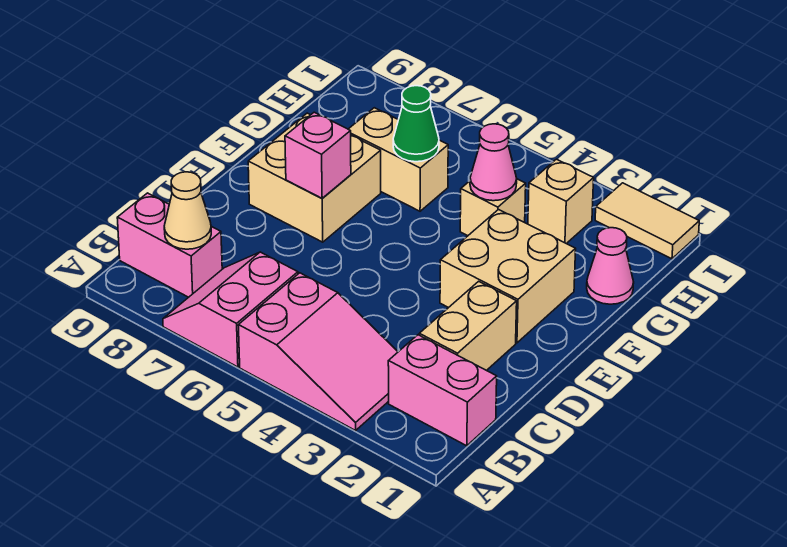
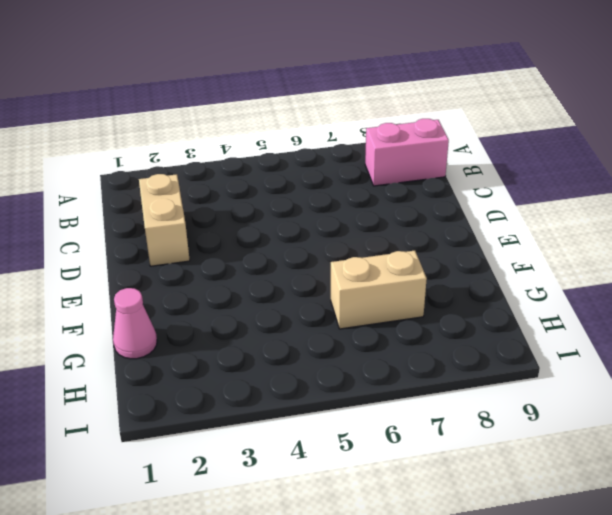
none -> pink slope A3:B5 level 1 top 5
none -> pink slope A6:B7 level 1 top 6
none -> pink brick B1:B2 level 1

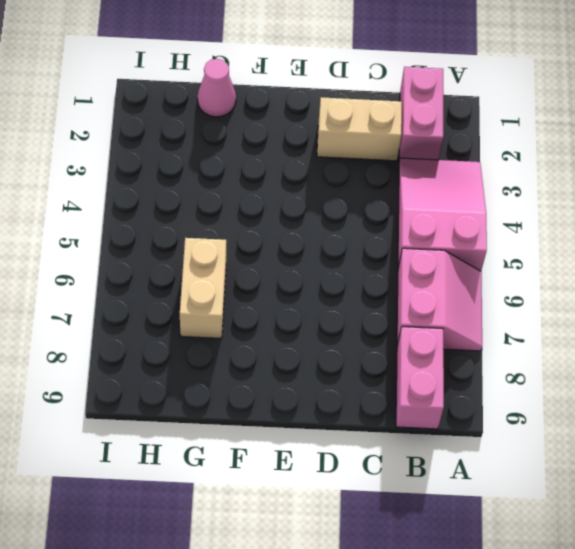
pink slope A6:B7 level 1 top B -> pink slope A6:B7 level 1 top 6
none -> tan brick E2:F3 level 1
none -> tan brick E7:F8 level 1
none -> tan brick G4 level 1

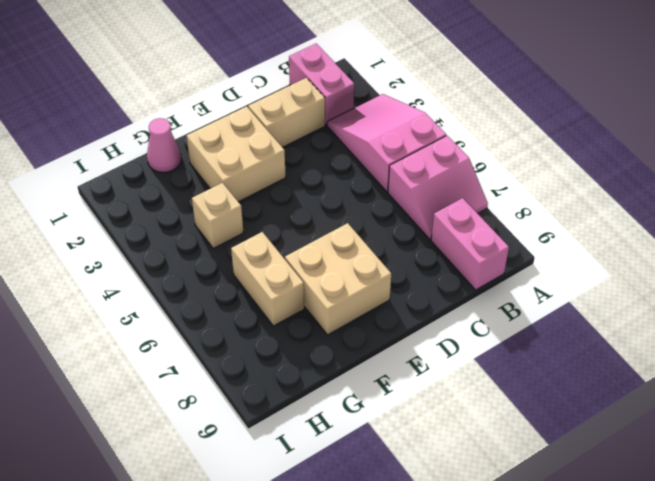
none -> tan brick H3 level 1
none -> tan tile I1:I2 level 1
none -> tan cone B8 level 2

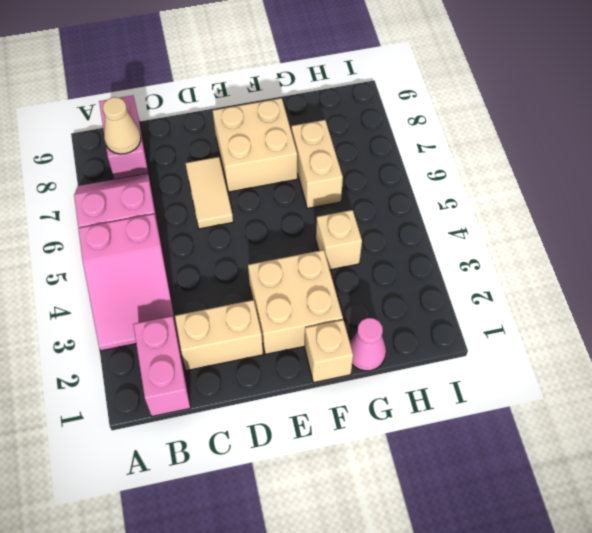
tan tile D6:D7 level 1 -> tan tile I1:I2 level 1
tan brick F1 level 1 -> tan brick H3 level 1
none -> pink brick E7 level 2
none -> pink cone G4 level 2
none -> green cone G6 level 2

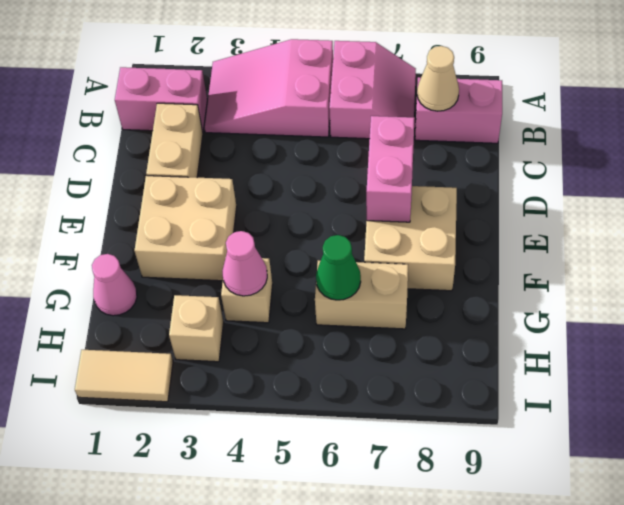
pink brick D7:E7 level 2 -> pink brick E7 level 2

